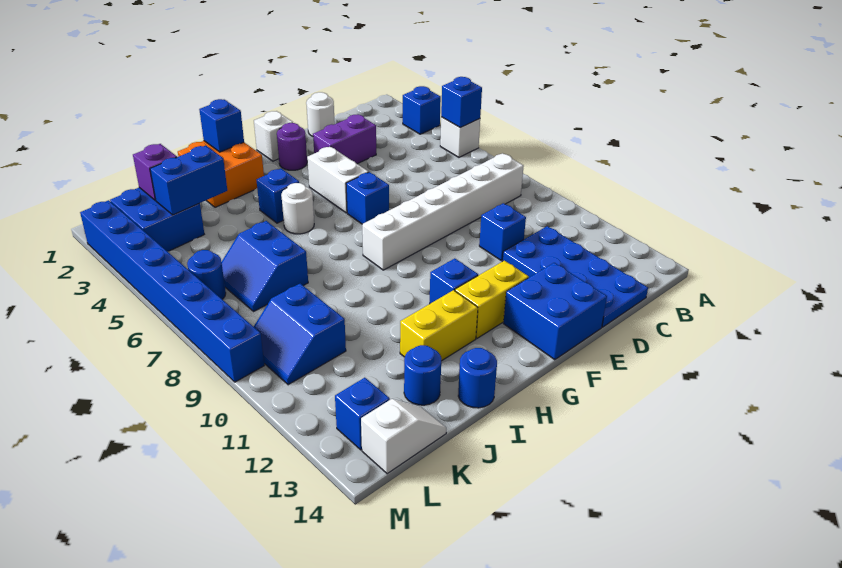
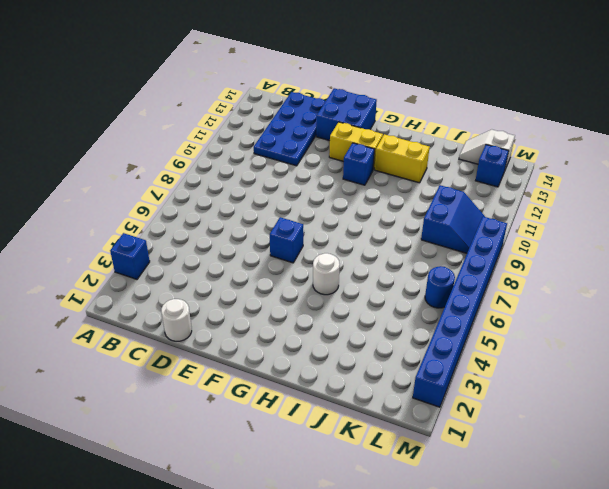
none -> white brick A5 level 1
none -> white brick B8:G8 level 1
none -> purple brick D3:E3 level 1
none -> blue brick D10 level 1

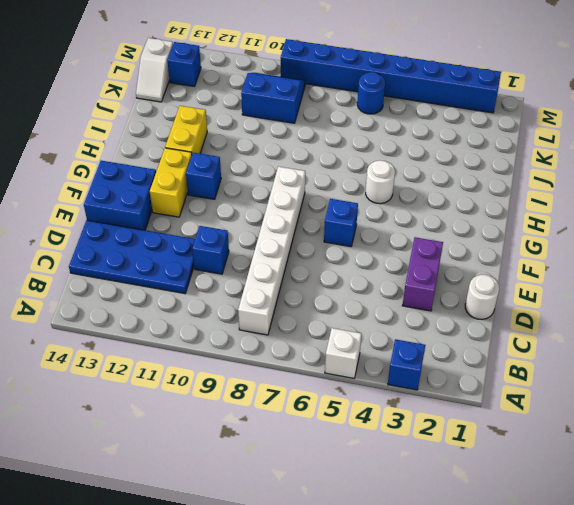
none -> white brick F1 level 1
none -> purple round brick F2 level 1
none -> white brick F4:F5 level 1
none -> orange brick H1:I2 level 1

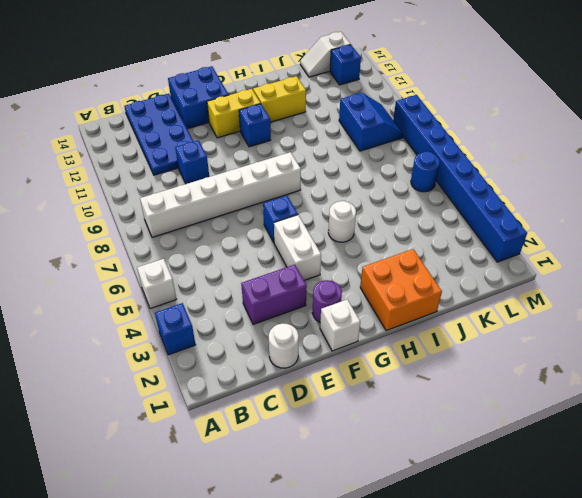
none -> blue brick H4 level 1
none -> blue round brick I14 level 1
none -> blue slope J6:K7 level 1 top J
none -> blue round brick J13 level 1

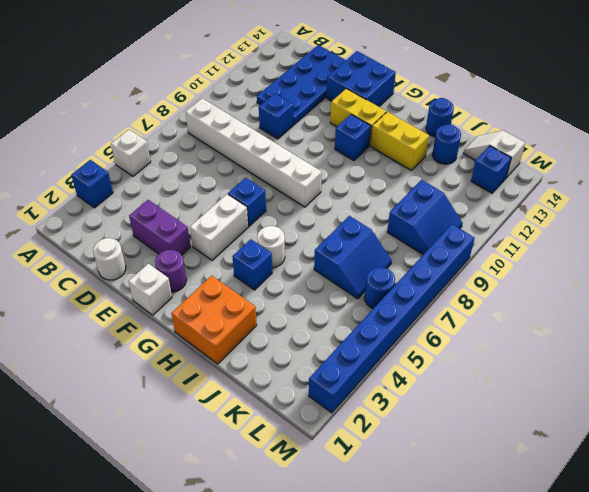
none -> blue brick K2:L3 level 1
none -> blue brick A5 level 2
none -> blue brick H1 level 2
none -> blue brick J3:K3 level 2

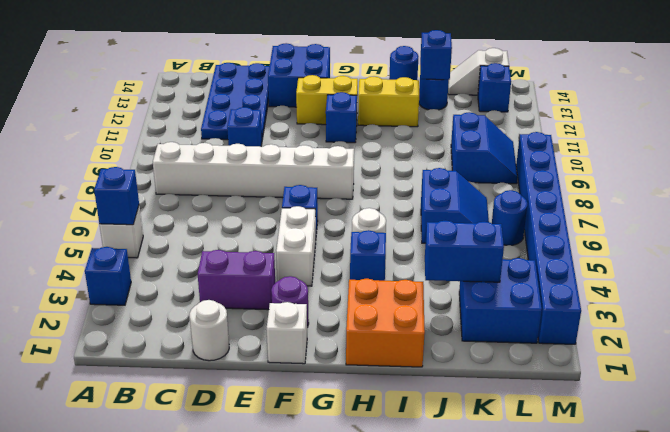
blue brick J13 level 2 -> blue brick H1 level 2
none -> purple brick K2 level 2

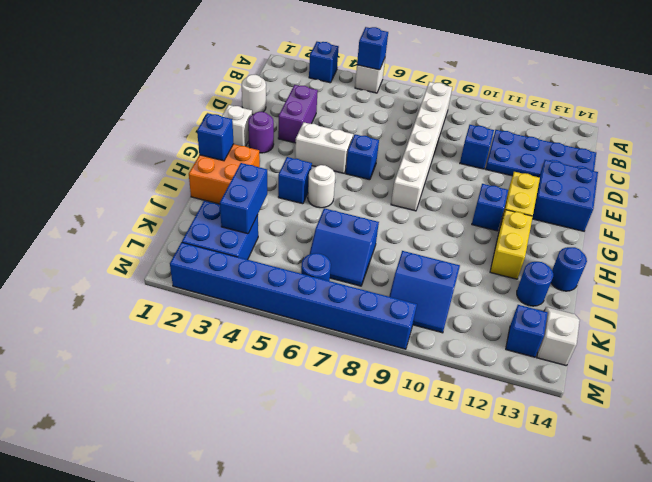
none -> purple brick K2 level 2

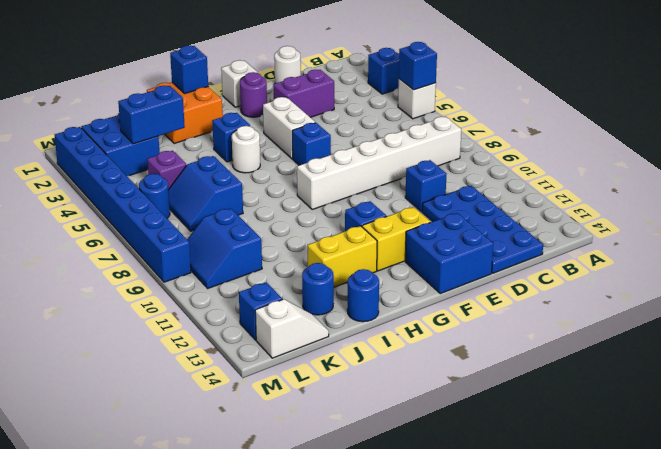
purple brick K5 level 1 -> purple brick K2 level 2

